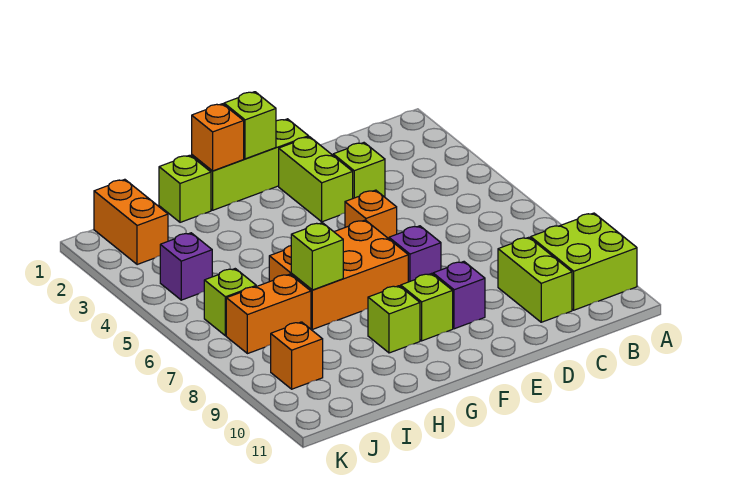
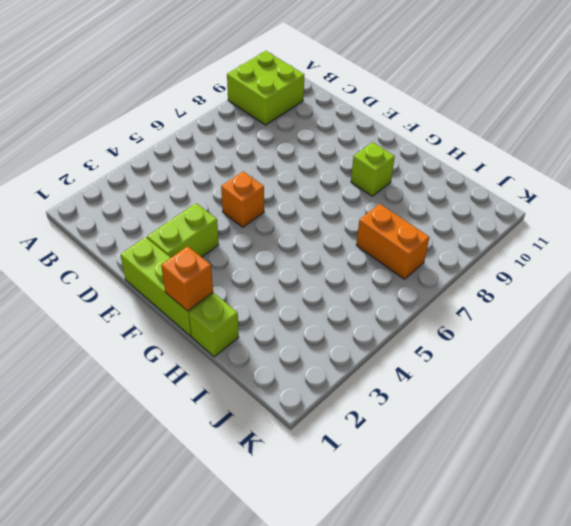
none -> lime brick C9:C10 level 1
none -> lime brick D3 level 1
none -> purple brick E7 level 1

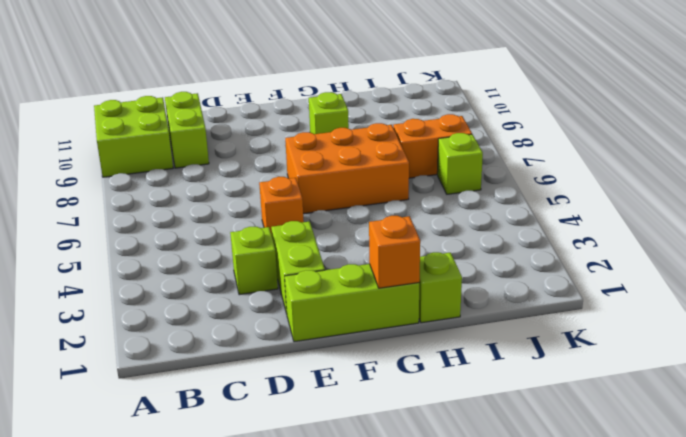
none -> purple brick E7 level 1
none -> purple brick E9 level 1
none -> lime brick F9 level 1

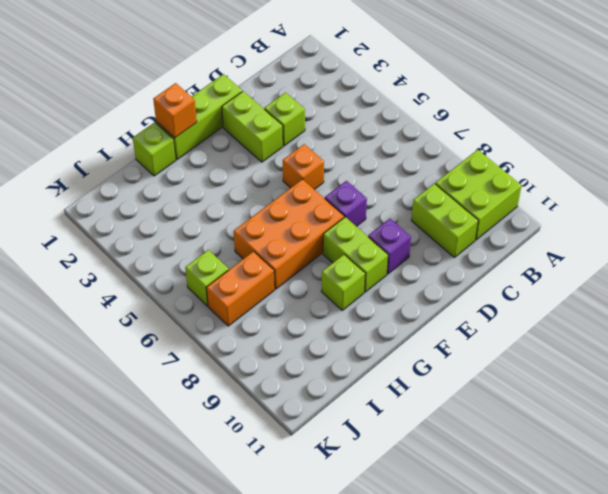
lime brick F8:F9 level 1 -> lime brick F9 level 1
none -> orange brick J1:J2 level 1
none -> purple brick J4 level 1
none -> orange brick J9 level 1

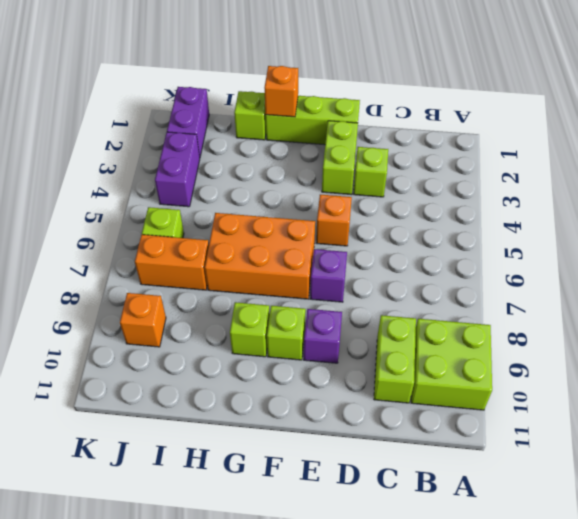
purple brick J1:J2 level 1 -> orange brick J1:J2 level 1
purple brick J3:J4 level 1 -> purple brick J4 level 1
none -> lime brick F1 level 2
none -> lime brick H7 level 2

